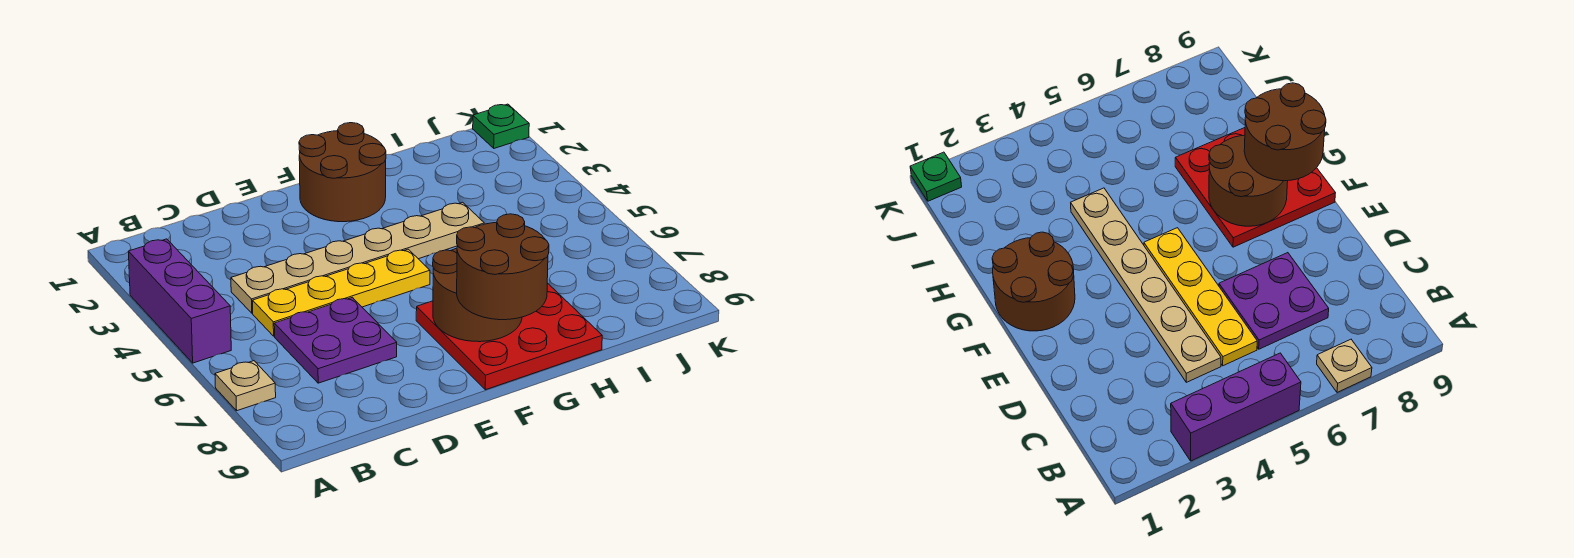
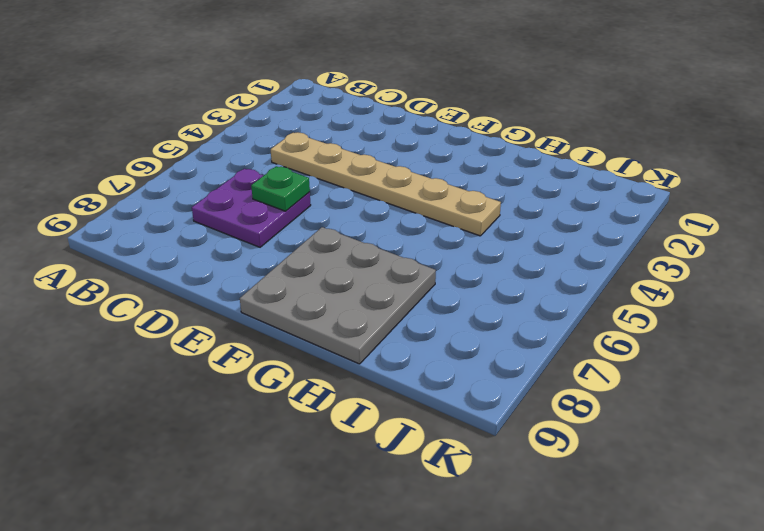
green plate D6 level 2 -> green plate K1 level 1
grey plate F7:H9 level 1 -> red plate F7:H9 level 1
none -> purple brick A3:A5 level 1
none -> tan plate A7 level 1

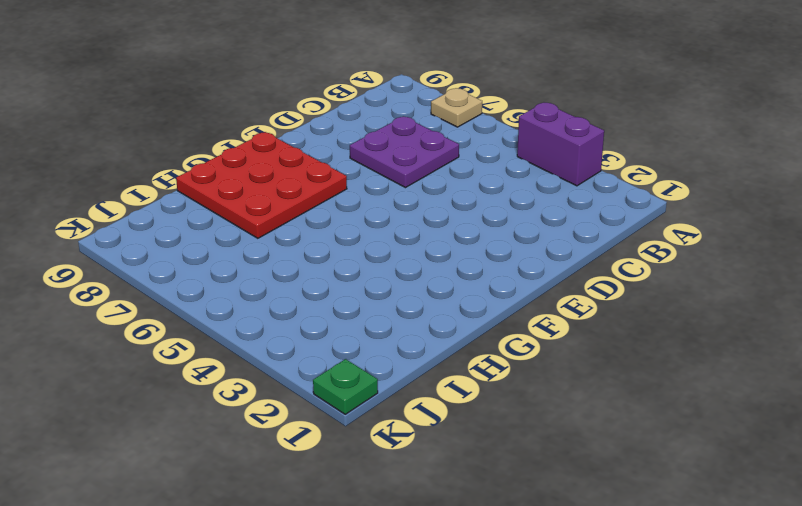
purple brick A3:A4 level 1 -> purple brick A3:A5 level 1
none -> tan plate C4:H4 level 1
none -> yellow plate C5:F5 level 1

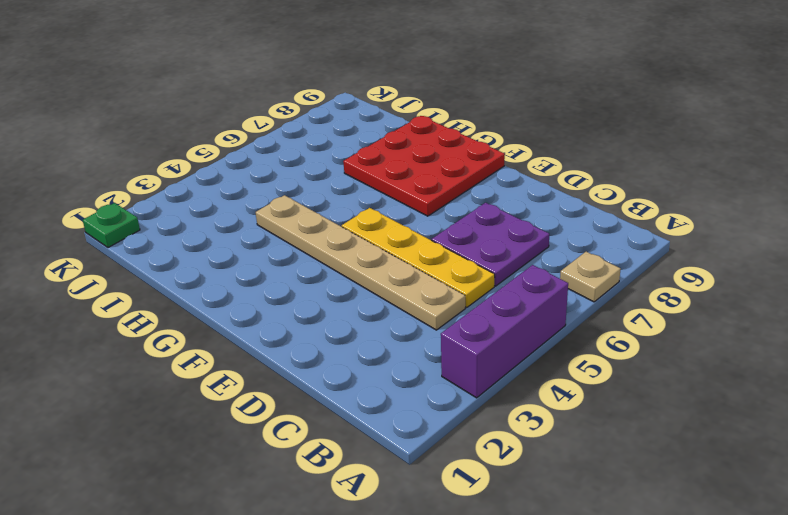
none -> brown round brick F1:G2 level 1
none -> brown round brick F7:G8 level 2

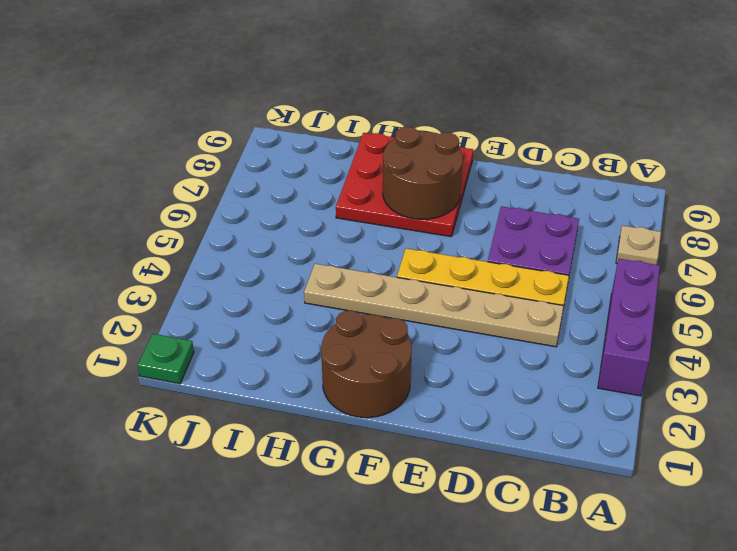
none -> brown round brick F8:G9 level 3

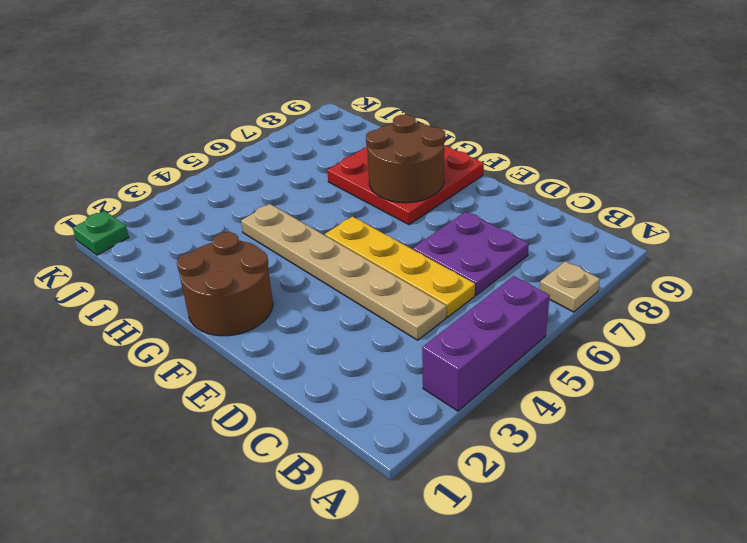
none -> brown round brick F8:G9 level 3

